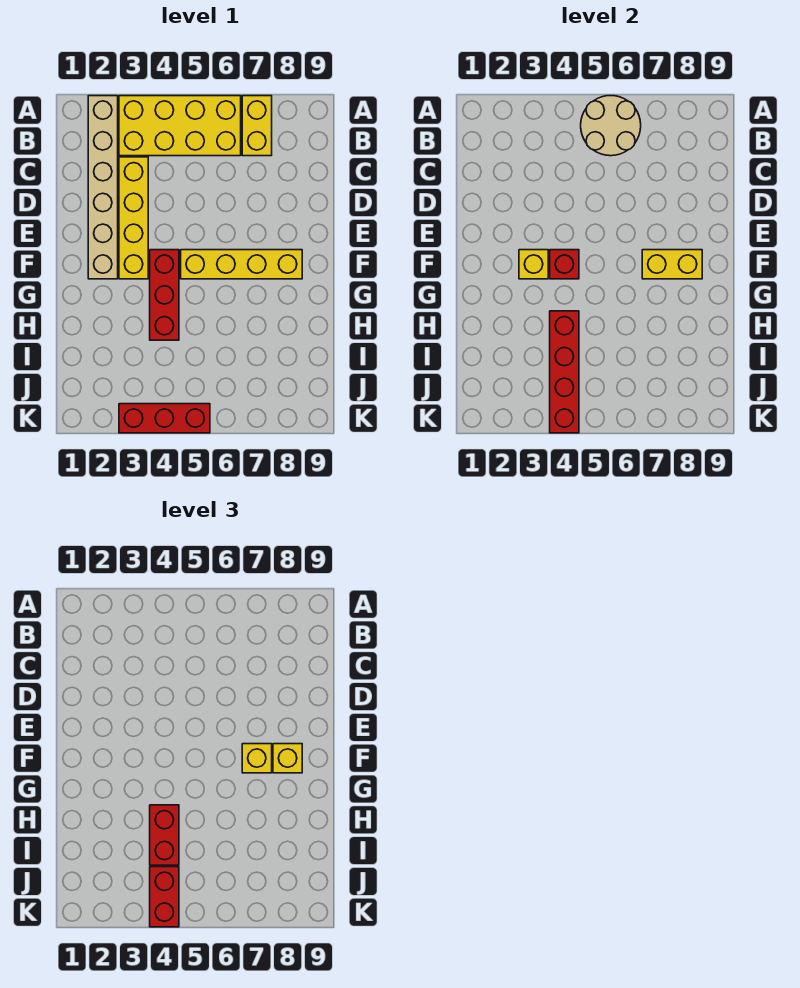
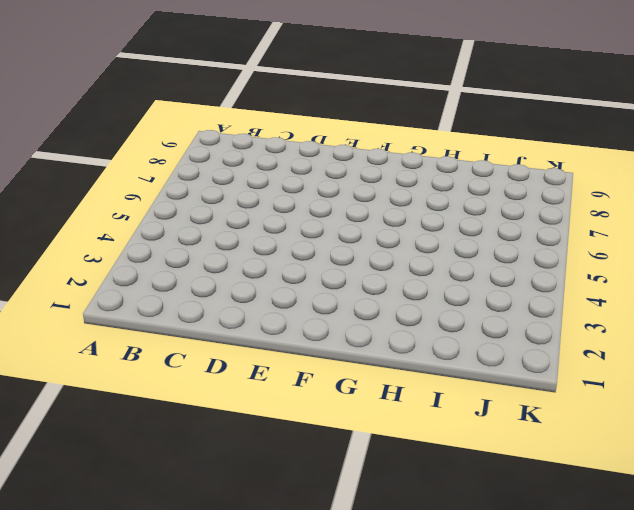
none -> tan brick A2:F2 level 1
none -> yellow brick A3:B6 level 1
none -> yellow brick A7:B7 level 1

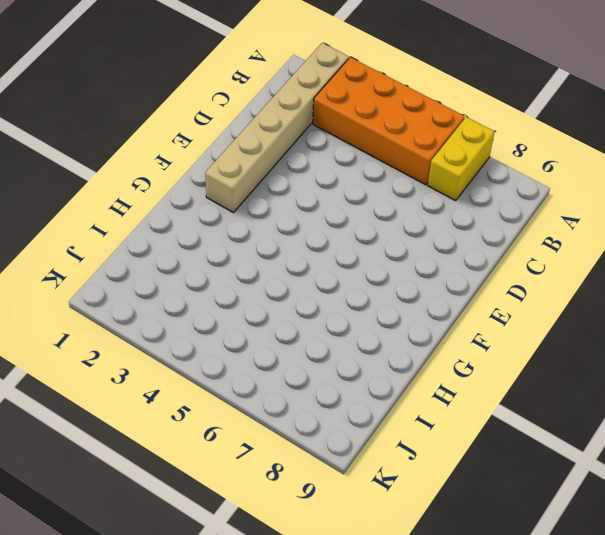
orange brick A3:B6 level 1 -> yellow brick A3:B6 level 1
none -> yellow brick C3:F3 level 1
none -> red brick F4:H4 level 1
none -> yellow brick F5:F8 level 1

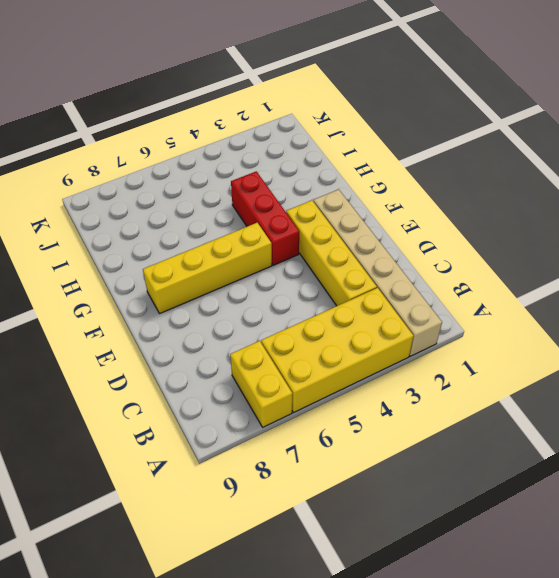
none -> red brick K3:K5 level 1
none -> tan round brick A5:B6 level 2
none -> yellow brick F3 level 2

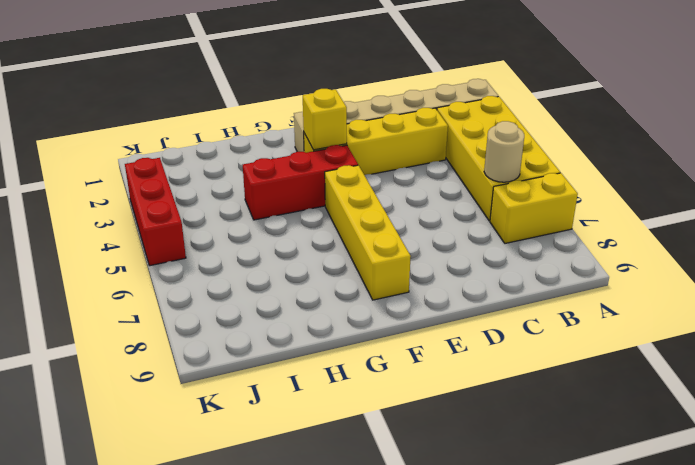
tan round brick B6 level 2 -> tan round brick A5:B6 level 2
none -> red brick F4 level 2
none -> yellow brick F7:F8 level 2
none -> red brick H4:K4 level 2

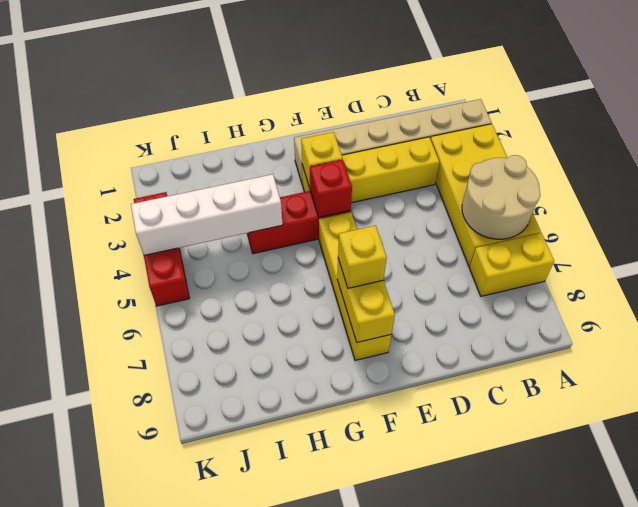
white brick H4:K4 level 2 -> red brick H4:K4 level 2
none -> yellow brick F8 level 3
none -> red brick H4:I4 level 3
none -> red brick J4:K4 level 3

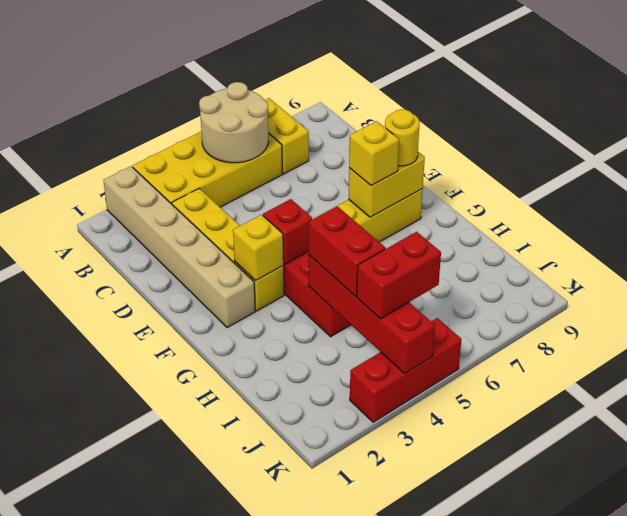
yellow round brick F8 level 3 -> yellow brick F8 level 3
red brick J4:J5 level 3 -> red brick J4:K4 level 3

